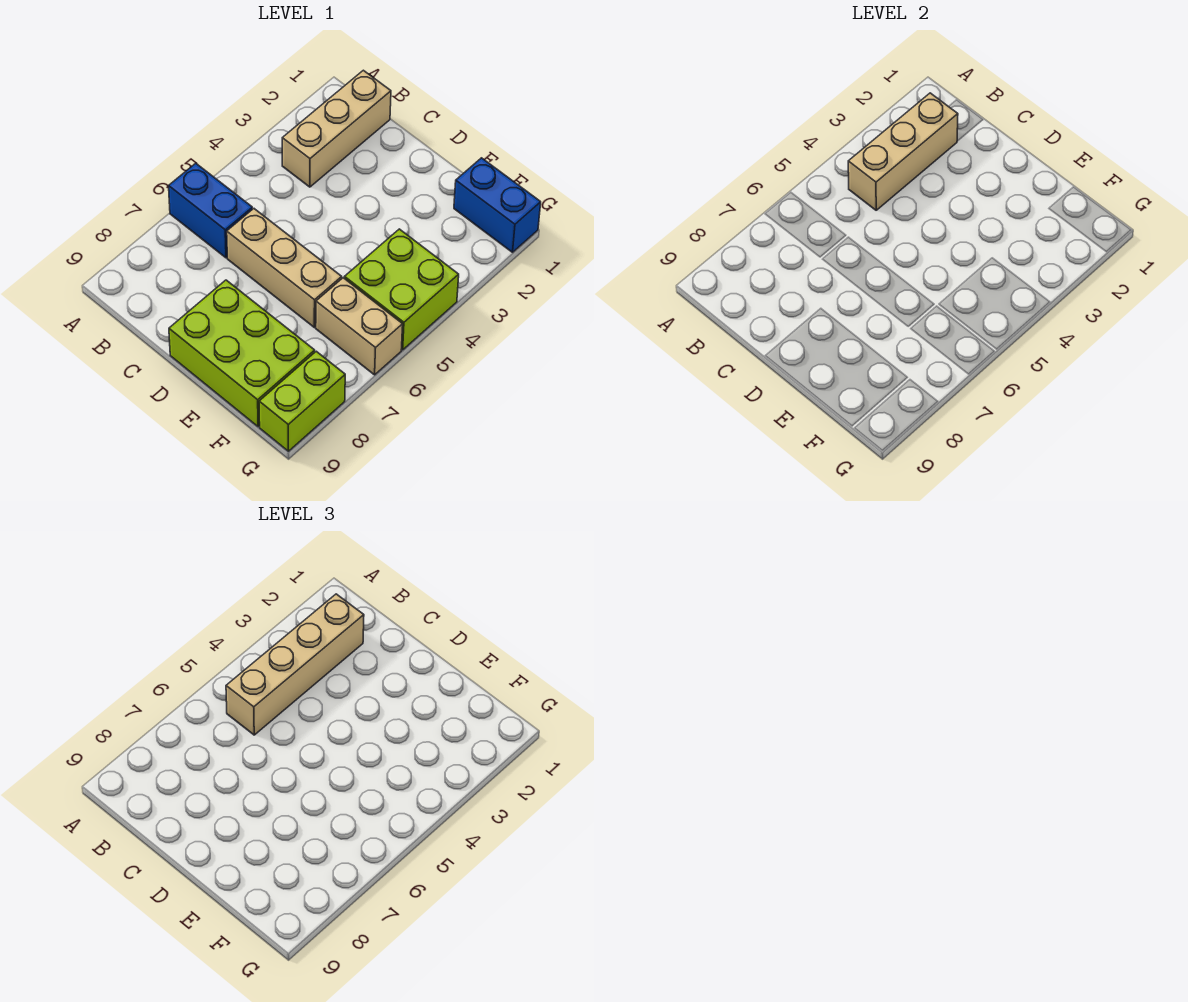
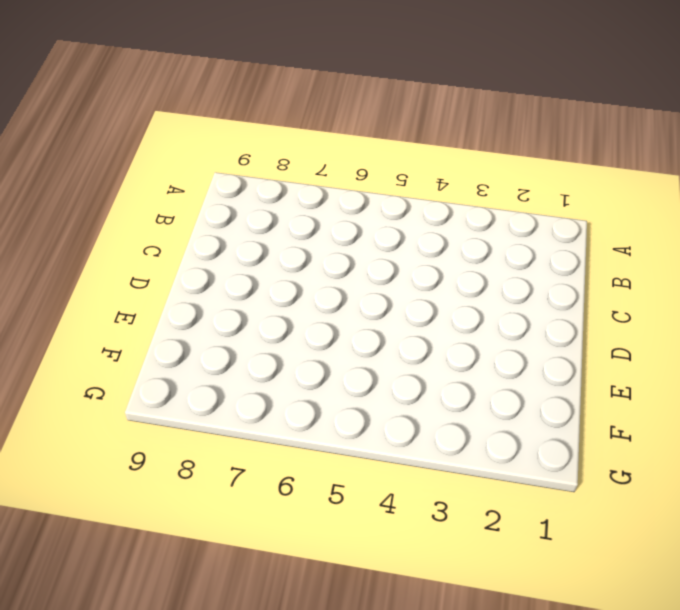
none -> blue brick A6:B6 level 1
none -> tan brick B1:B3 level 1

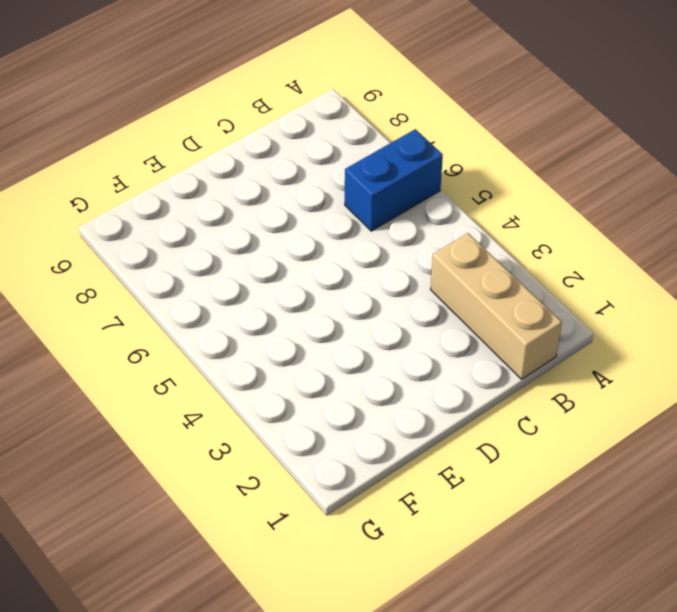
none -> tan brick C6:E6 level 1
none -> lime brick D8:F9 level 1

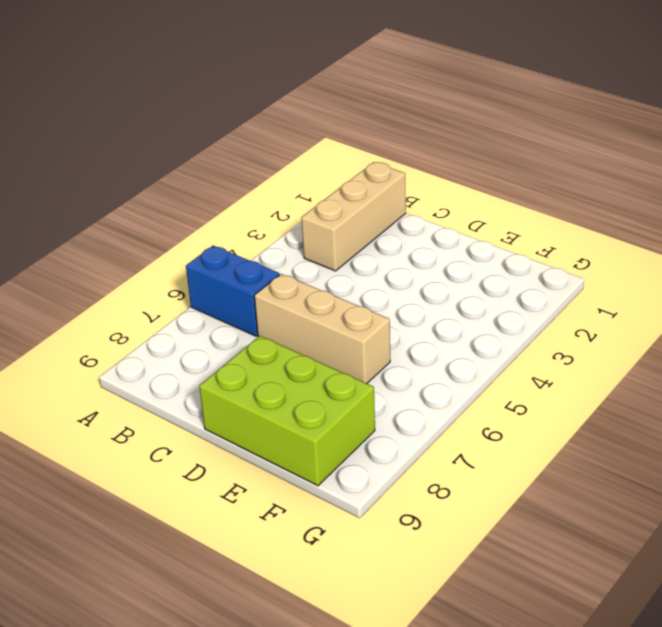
none -> blue brick F1:G1 level 1
none -> lime brick F4:G5 level 1

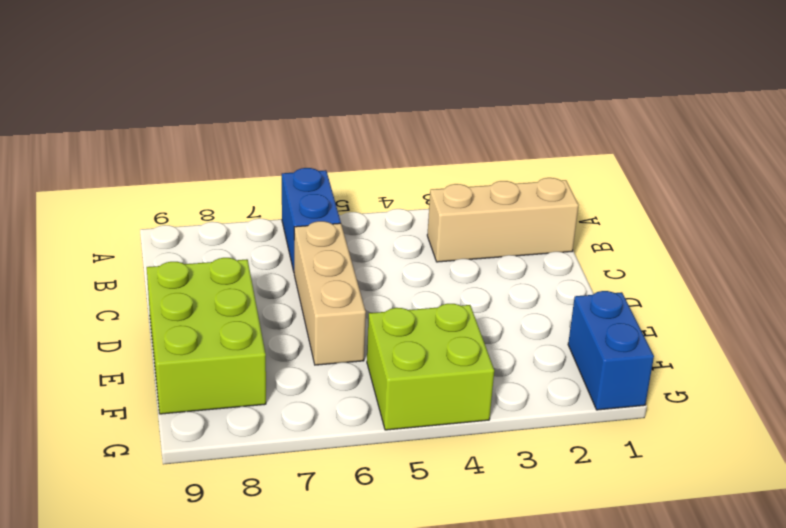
none -> tan brick F6:G6 level 1
none -> lime brick G8:G9 level 1

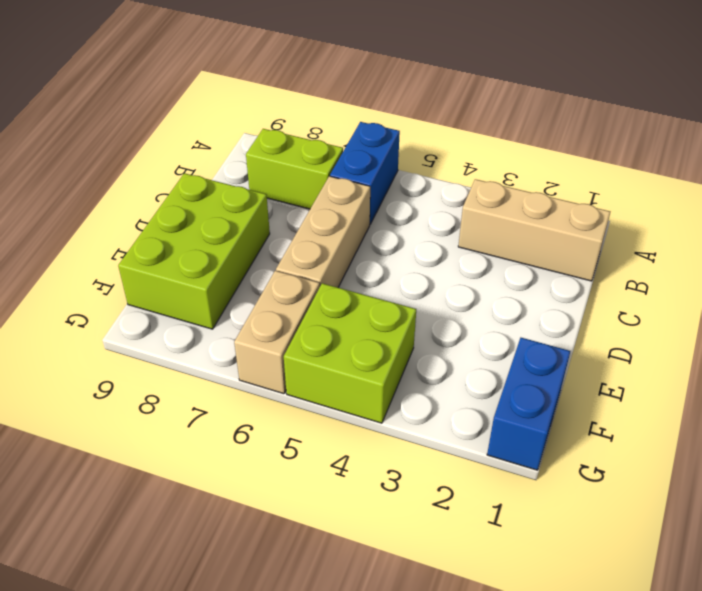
lime brick B7:B8 level 1 -> lime brick G8:G9 level 1
none -> tan brick B2:B4 level 2
none -> tan brick B2:B5 level 3

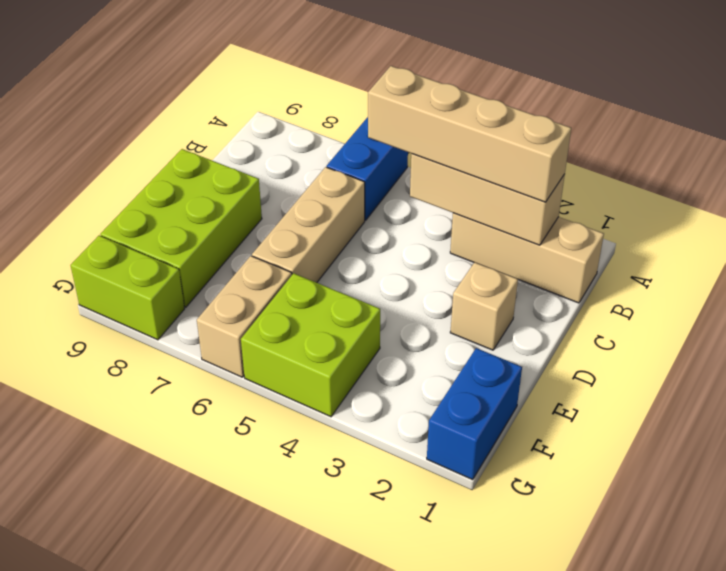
tan brick D2 level 1 -> none

